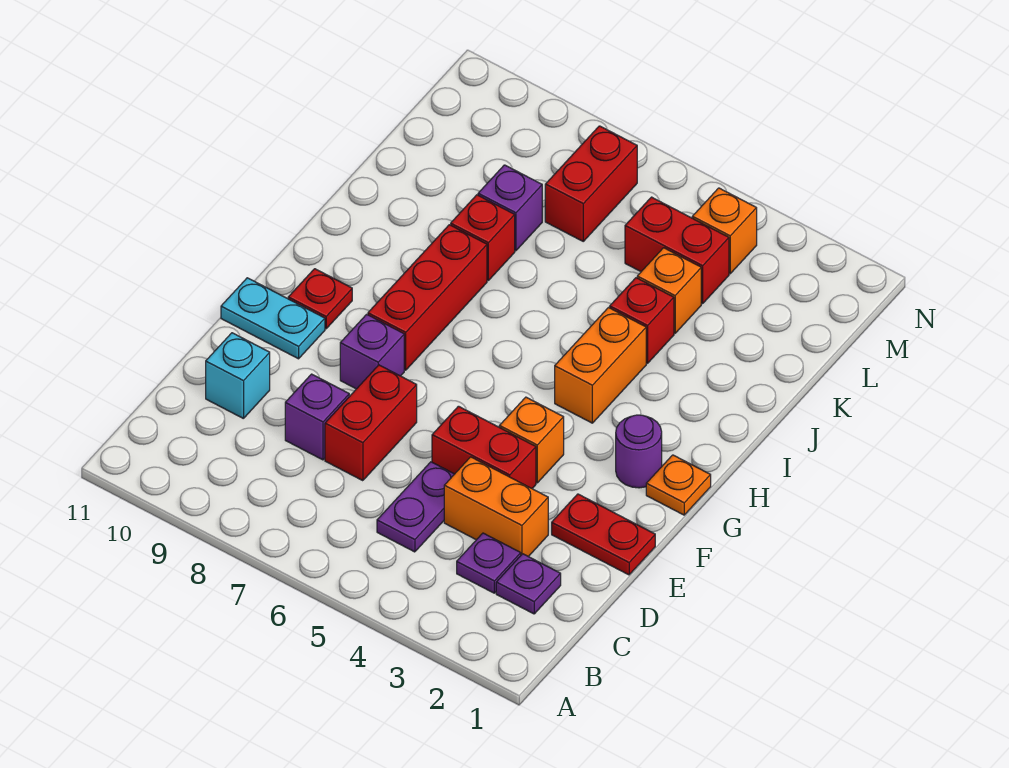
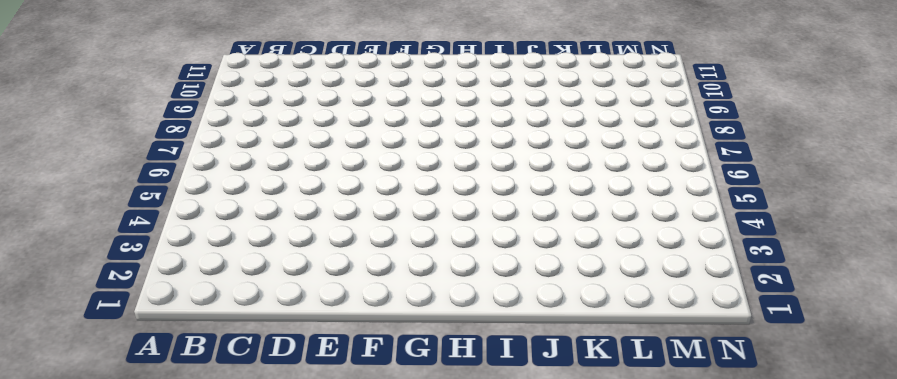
none -> purple plate C2 level 1
none -> purple plate C3 level 1
none -> purple plate C5:D5 level 1

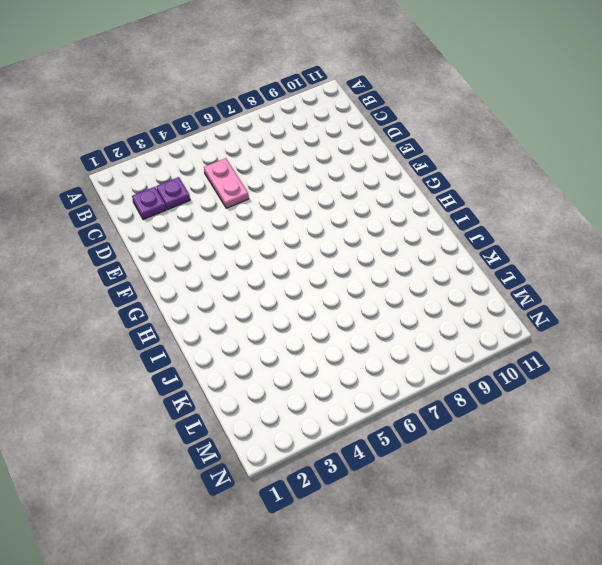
pink plate C5:D5 level 1 -> purple plate C5:D5 level 1
none -> orange brick D3:D4 level 1
none -> red brick D7:E7 level 1
none -> purple brick D8 level 1

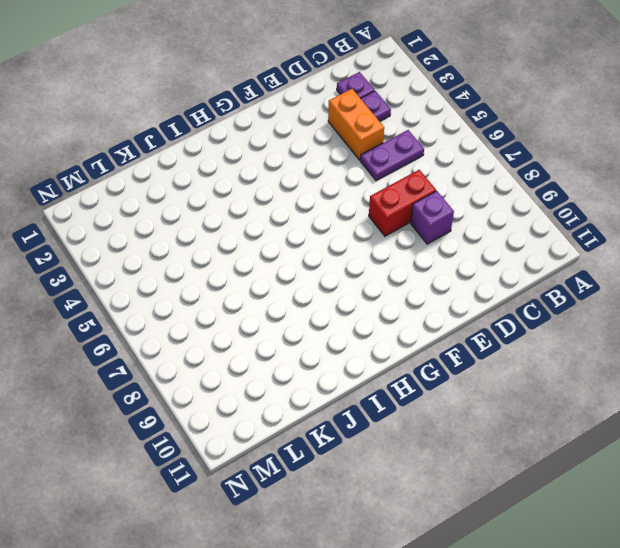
none -> cyan brick D10 level 1
none -> red plate E1:E2 level 1
none -> red brick E4:E5 level 1

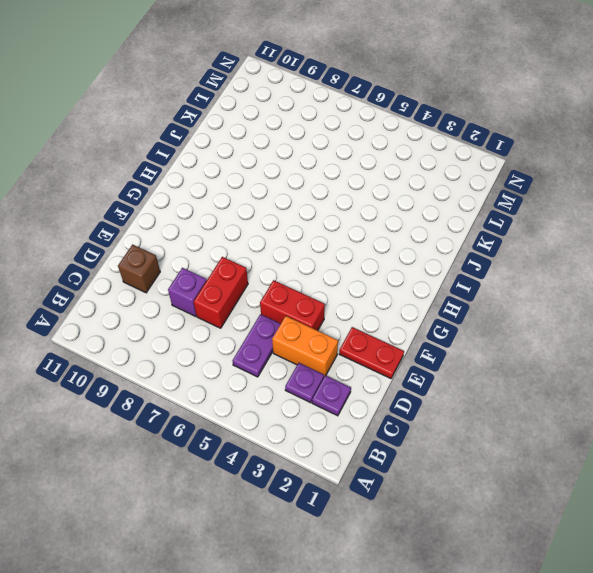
brown brick D10 level 1 -> cyan brick D10 level 1
none -> orange brick F4 level 1
none -> purple brick F8 level 1
none -> cyan plate F10:F11 level 1

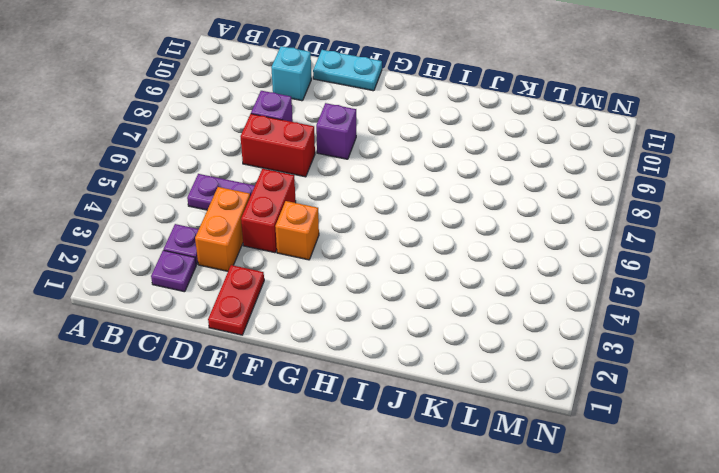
cyan plate E11:F11 level 1 -> cyan plate F10:F11 level 1
none -> orange plate G1 level 1
none -> purple round brick G2 level 1
none -> red brick G8:I8 level 1

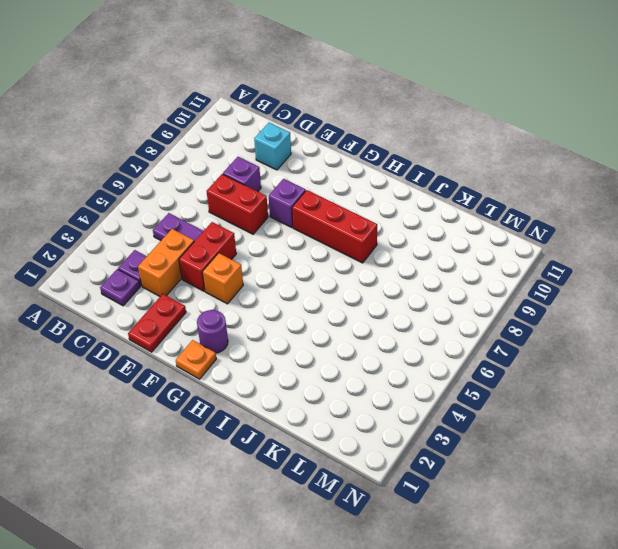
none -> cyan plate F10:F11 level 1
none -> red plate G10 level 1
none -> orange brick H4:I4 level 1

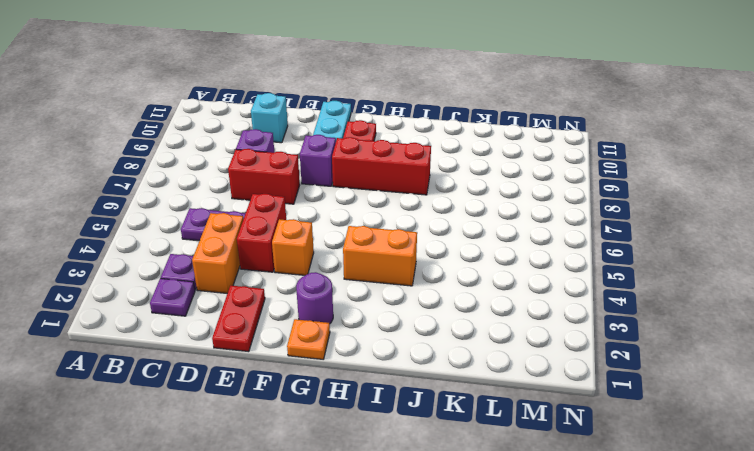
none -> red brick J4 level 1
none -> red brick J8 level 1
none -> orange brick K4 level 1

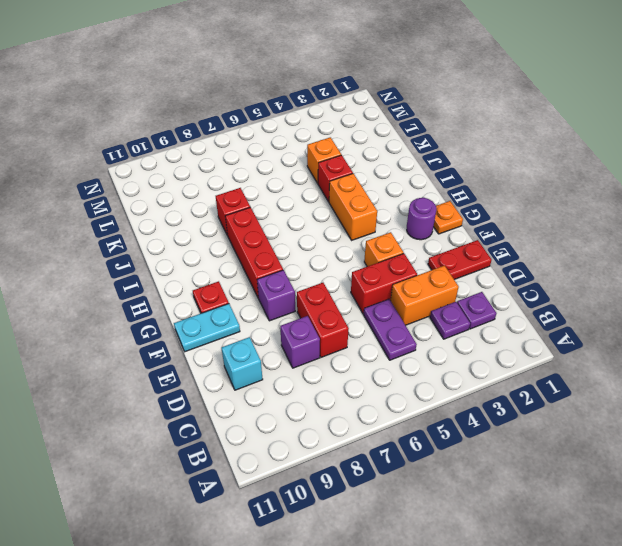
none -> purple brick K8 level 1
none -> red brick L4:L5 level 1
none -> red brick L7:M7 level 1

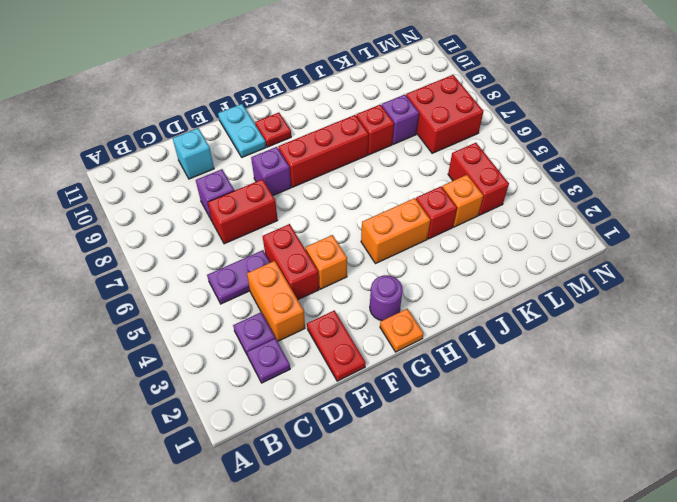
red brick L7:M8 level 1 -> red brick L7:M7 level 1
none -> orange brick M4 level 1

